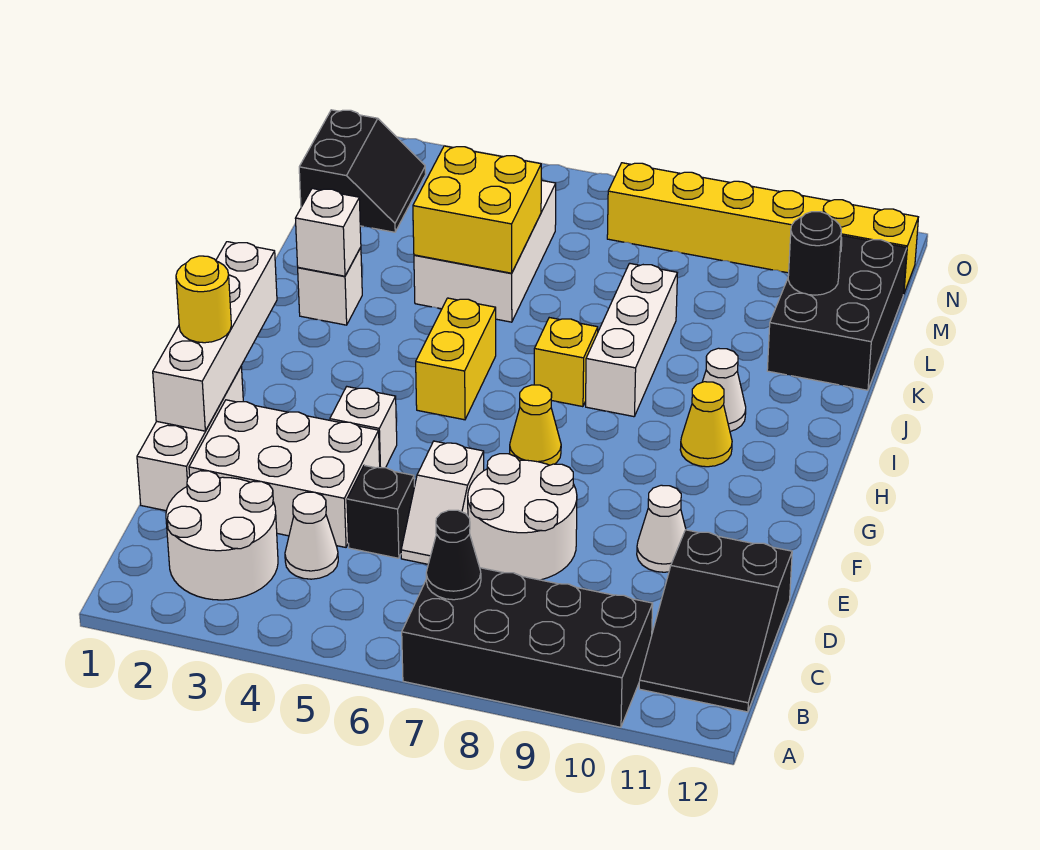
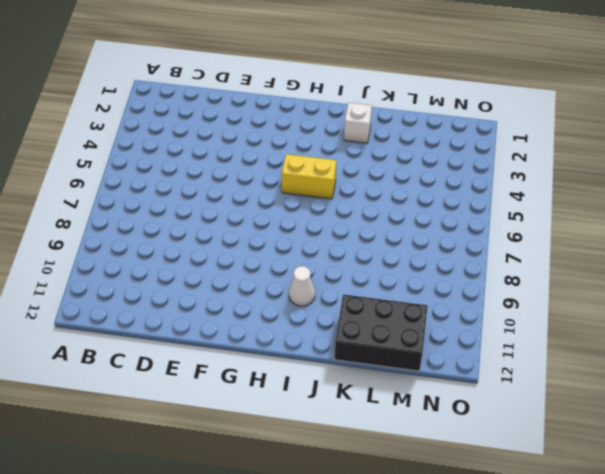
none -> black brick A7:B10 level 1
none -> white round brick B2:C3 level 1
none -> black slope B11:D12 level 1 top D

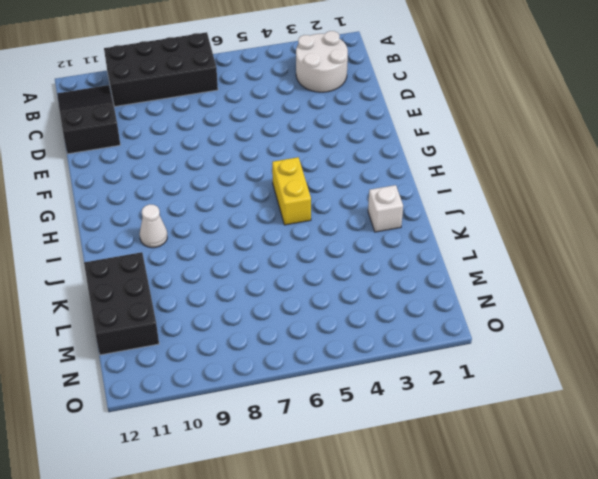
none -> white cone C4 level 1
none -> white brick D1:F1 level 1
none -> white brick D2:E4 level 1

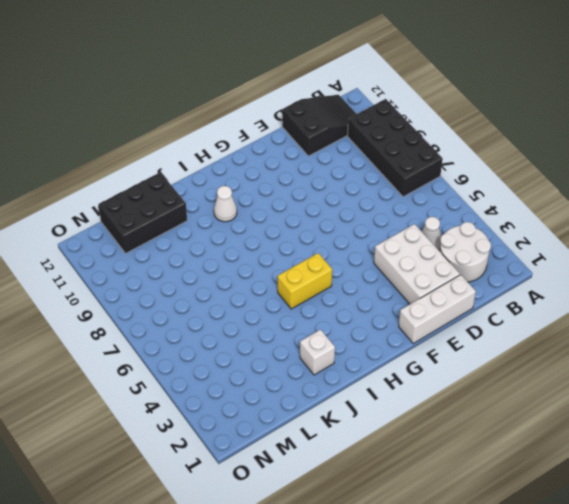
none -> black brick D5 level 1
none -> white slope D6:E6 level 1 top E
none -> white round brick D7:E8 level 1

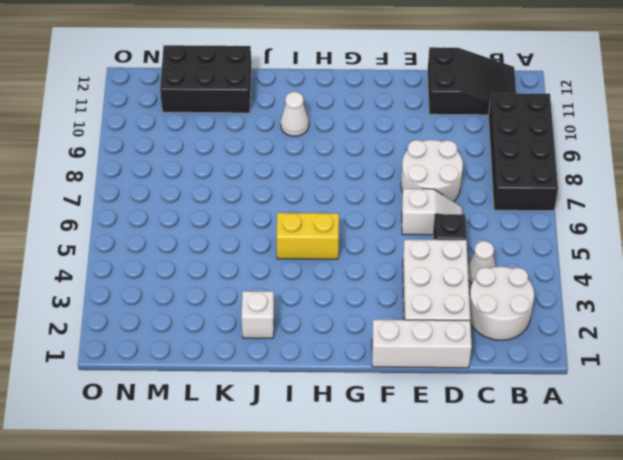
none -> white cone E10 level 1
none -> white brick F4 level 1
none -> yellow cone G7 level 1

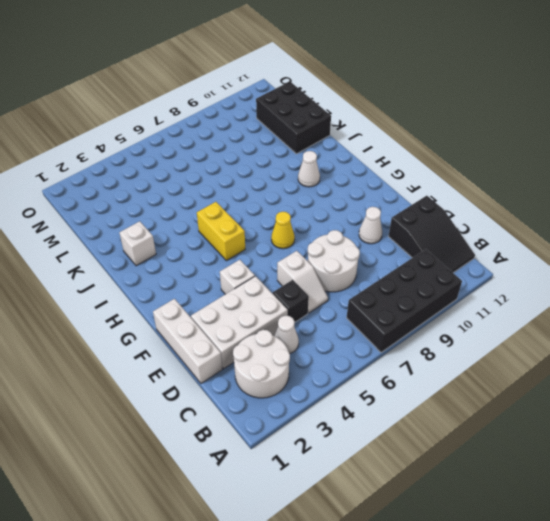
none -> yellow cone H10 level 1
none -> yellow brick I7 level 1
none -> white brick I8:K8 level 1

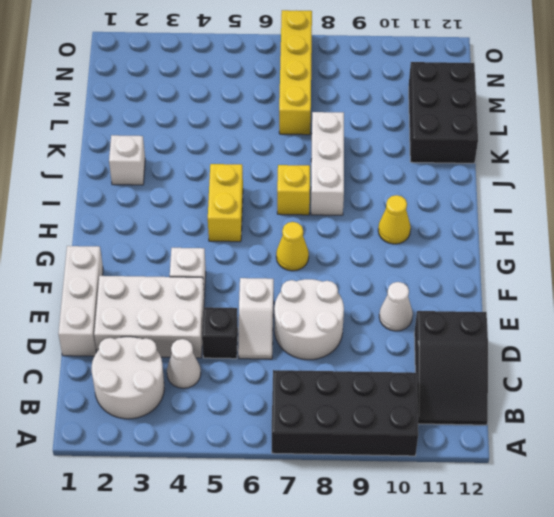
yellow brick L7:O7 level 1 -> yellow brick N7:N12 level 1
none -> white cone I10 level 1
none -> white brick K4:M5 level 1
none -> black slope M1:N2 level 1 top 1

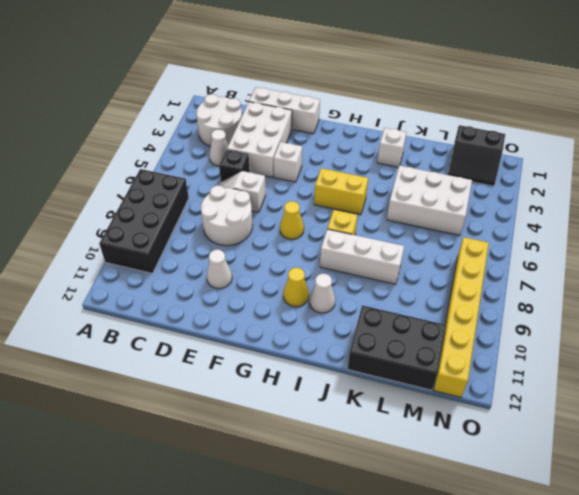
none -> black slope B11:D12 level 1 top D
none -> black cone B7 level 2
none -> white brick E1:H1 level 2

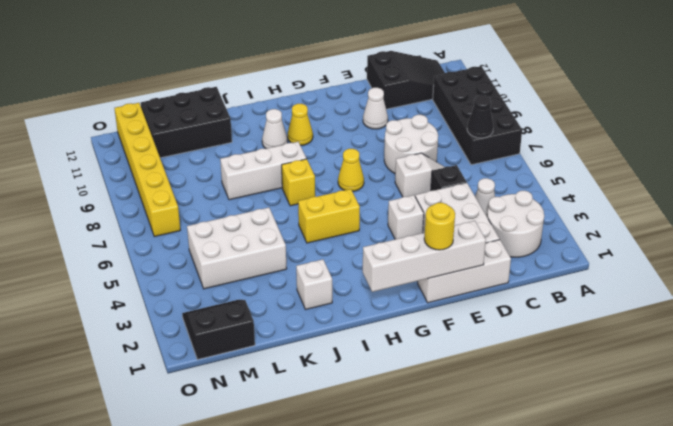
none -> white brick J2 level 2
none -> yellow brick K4:L5 level 2
none -> black round brick L11 level 2

